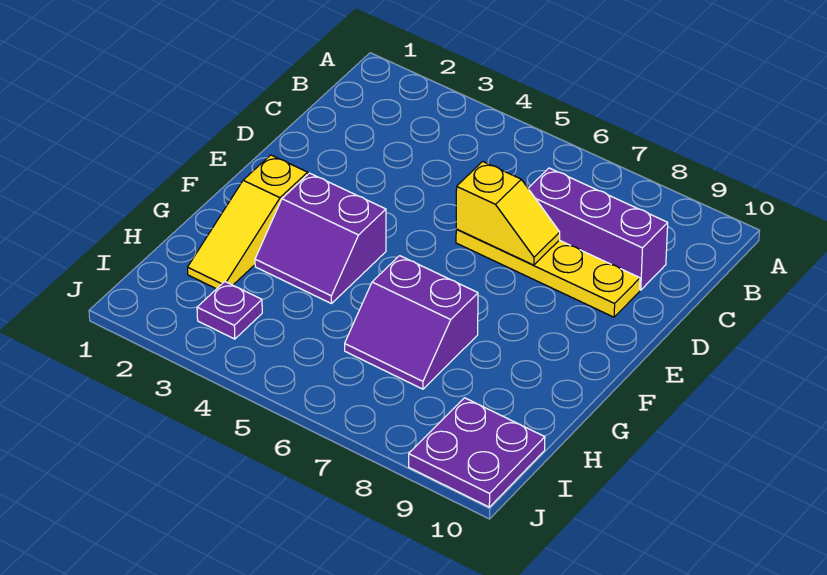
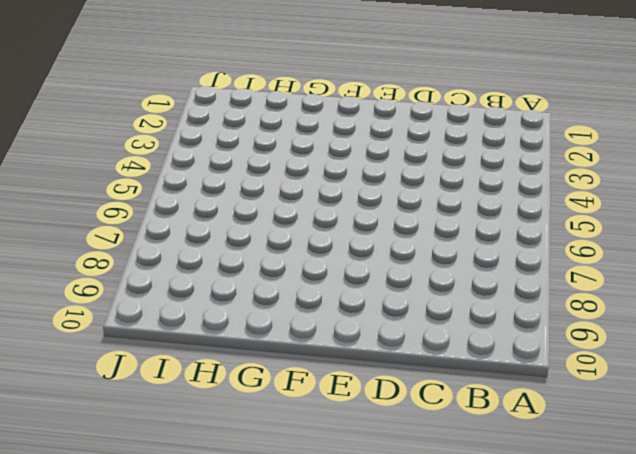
none -> purple brick C7:C9 level 1
none -> yellow plate D6:D9 level 1

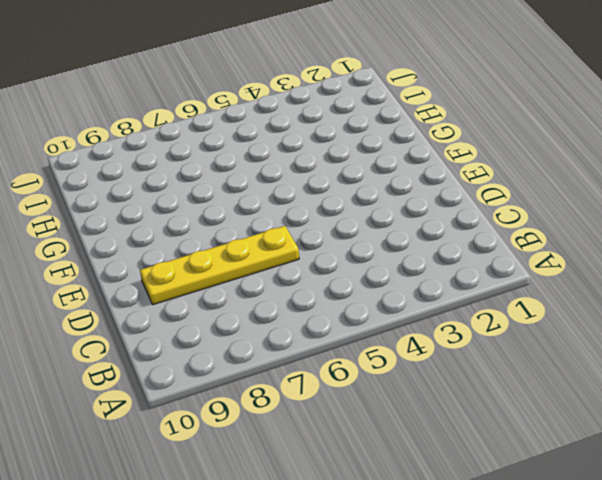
none -> purple brick C7:C9 level 1
none -> yellow slope F2:H2 level 1 top F

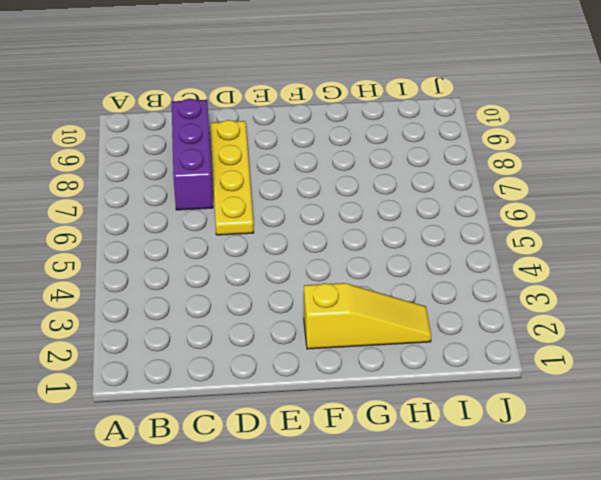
none -> purple slope F3:G4 level 1 top F
none -> purple slope G6:H7 level 1 top G

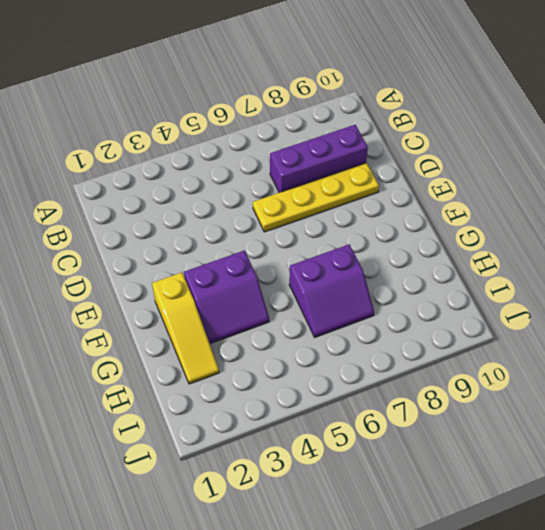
none -> purple plate I3 level 1
none -> purple plate I9:J10 level 1

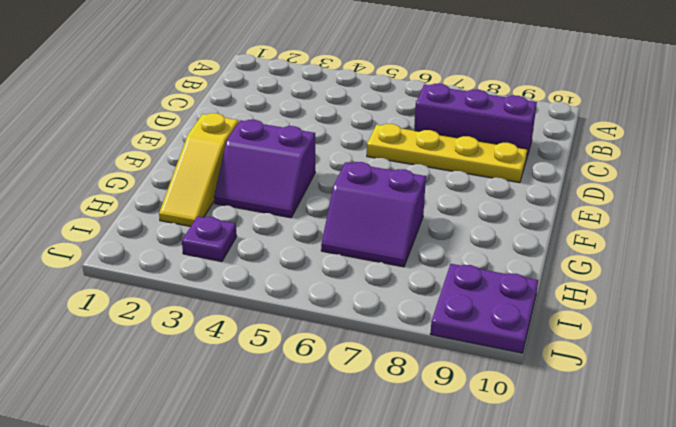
none -> yellow slope D6:D7 level 2 top 6

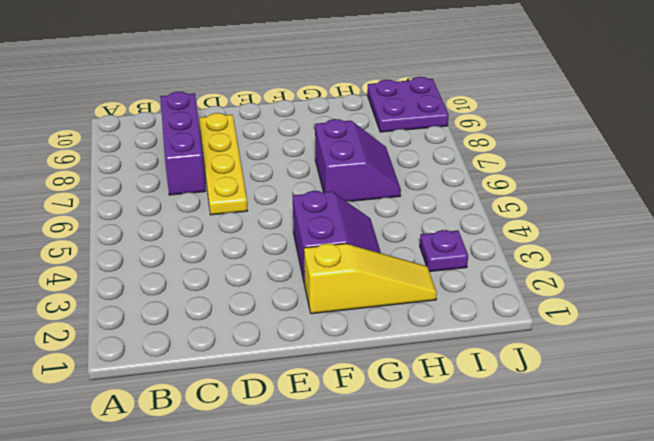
none -> yellow slope D6:D7 level 2 top 6

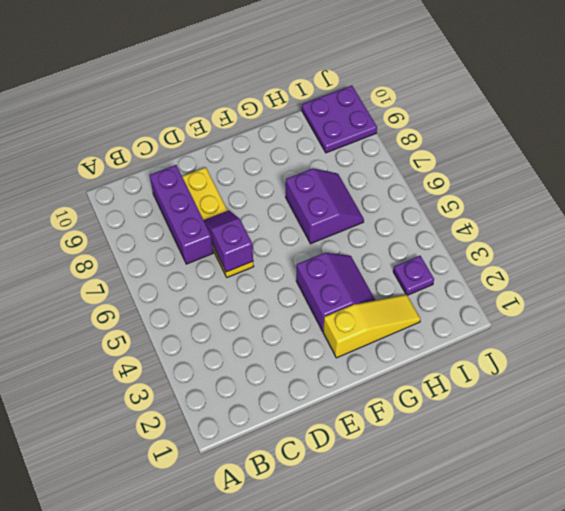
purple slope D6:D7 level 2 top 6 -> yellow slope D6:D7 level 2 top 6

